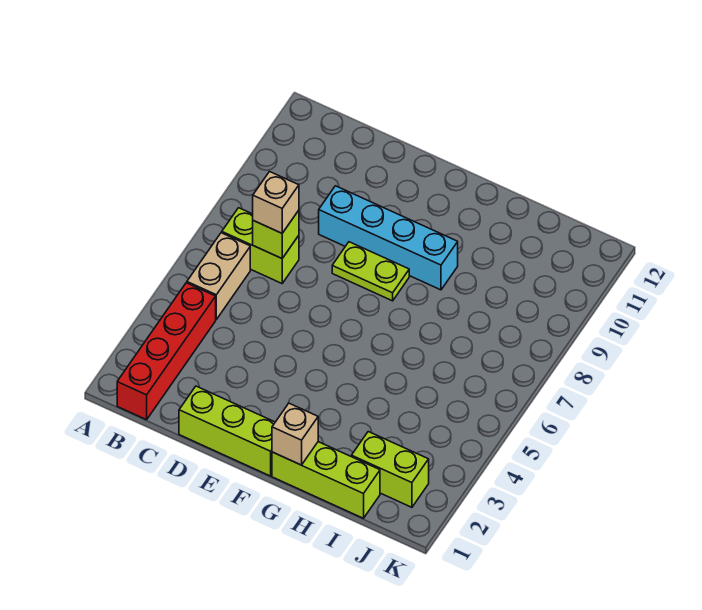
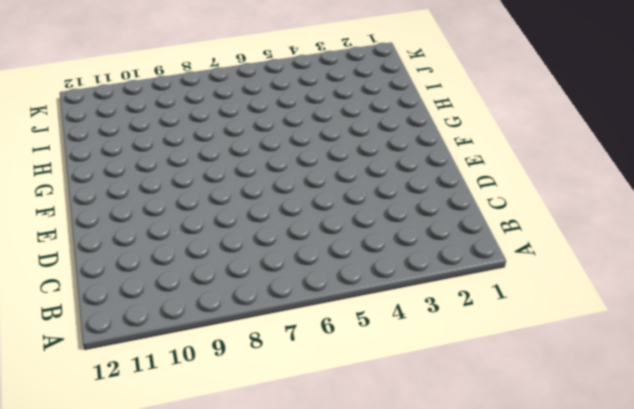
none -> red brick B1:B4 level 1
none -> tan brick B5:B6 level 1

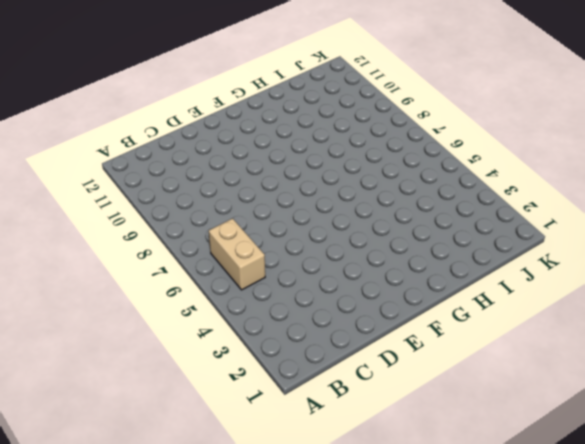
none -> red brick B1:B4 level 1
none -> lime brick B7:C7 level 1

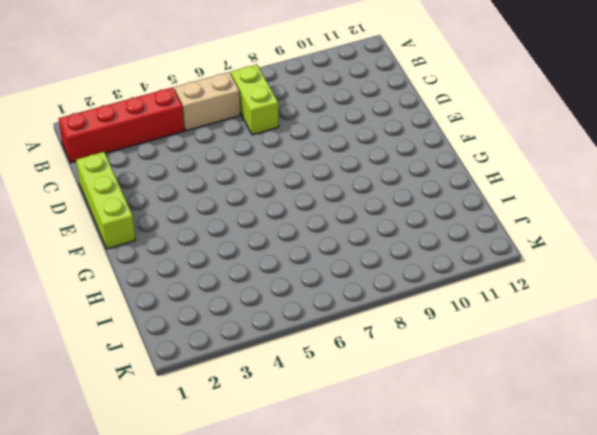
none -> cyan brick D9:G9 level 1
none -> lime plate E8:F8 level 1

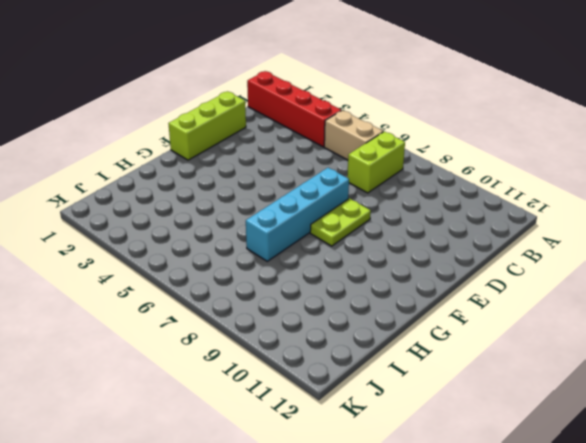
cyan brick E7:H7 level 1 -> cyan brick D9:G9 level 1
none -> lime brick G1:I1 level 1
none -> lime brick I2:J2 level 1

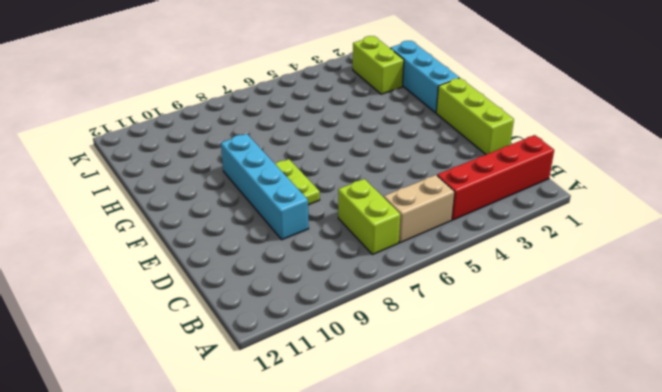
cyan brick G1:I1 level 1 -> lime brick G1:I1 level 1
none -> lime brick C7 level 2
none -> tan brick G1 level 2

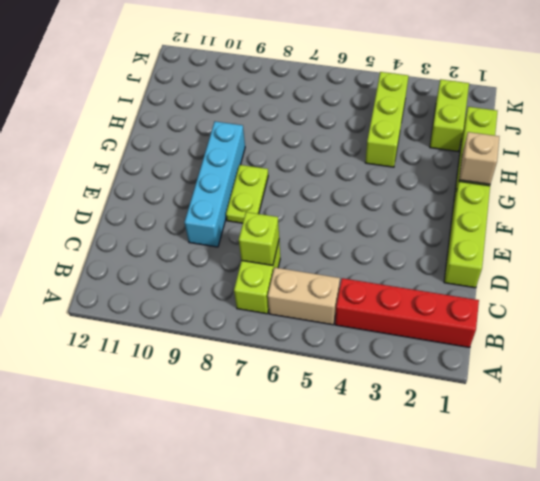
lime brick H4:J4 level 1 -> none
none -> tan brick C7 level 3

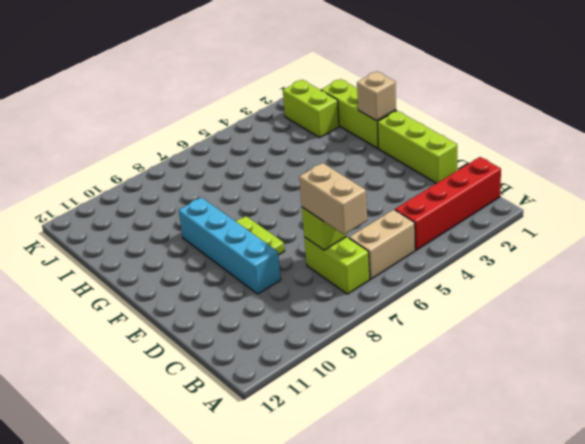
tan brick B7:C7 level 3 -> tan brick C7 level 3

